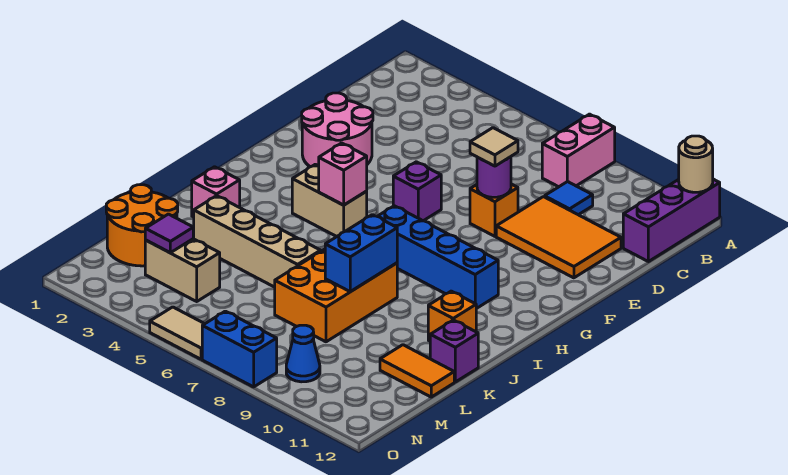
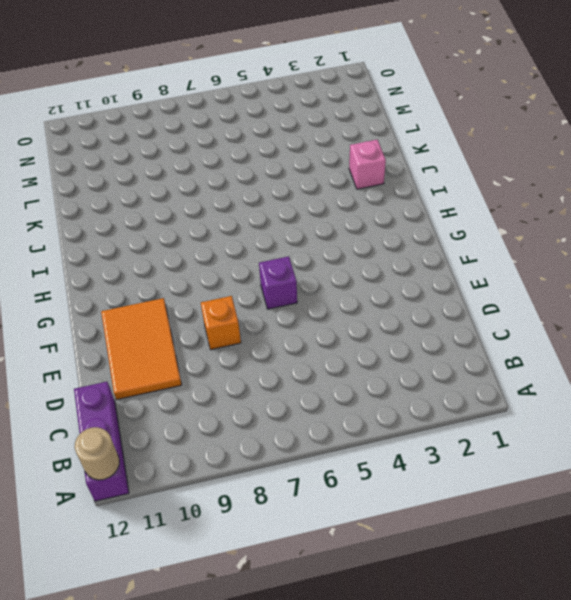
orange tile D10:F11 level 1 -> orange tile D9:E11 level 1
none -> pink brick A8:B8 level 1
none -> blue tile C9 level 1
none -> pink round brick E2:F3 level 1

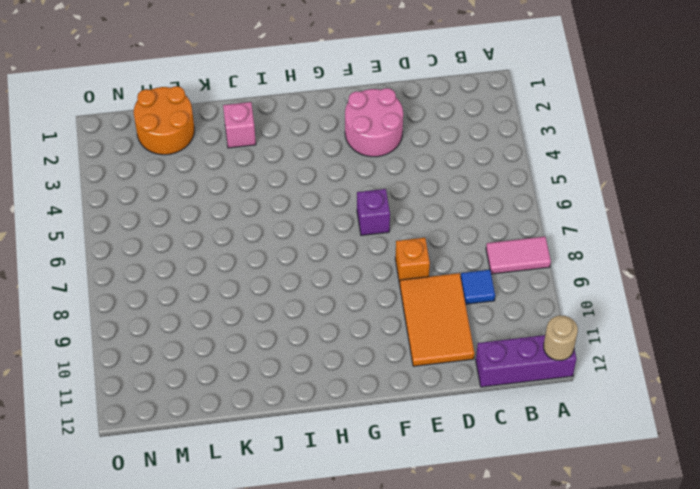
pink tile A8:B8 level 1 -> pink brick A8:B8 level 1
none -> tan brick H4:H5 level 1
none -> blue brick H7:H10 level 1
none -> orange brick J7:L8 level 1

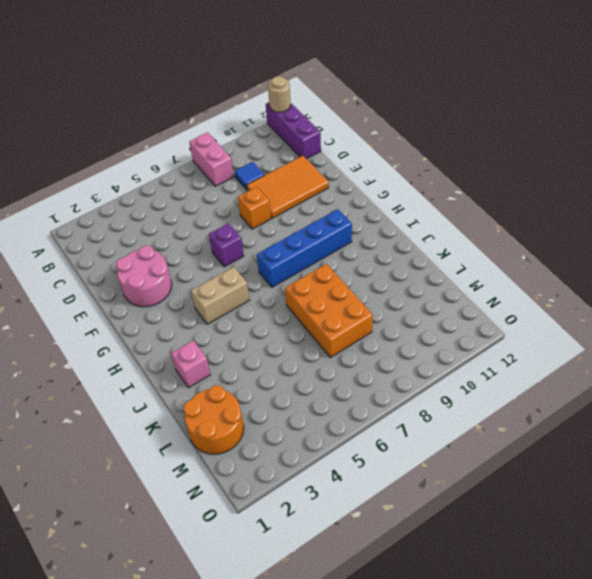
none -> orange brick J11 level 1
none -> tan brick K3:K6 level 1
none -> purple brick K12 level 1

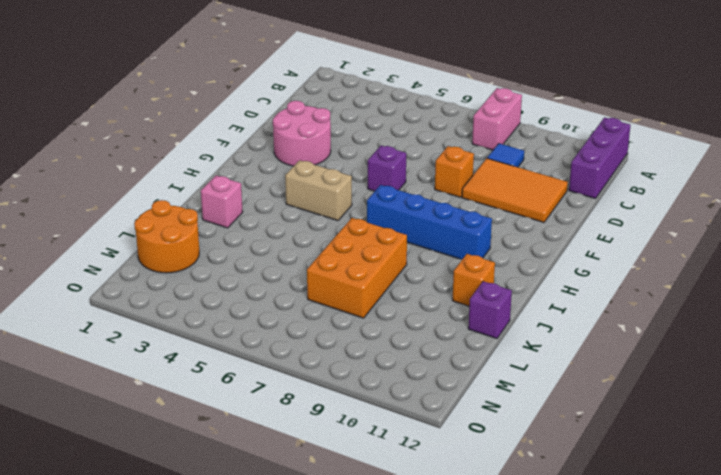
none -> tan brick K3:K6 level 1
none -> orange tile L11:L12 level 1
none -> tan brick M3:M4 level 1

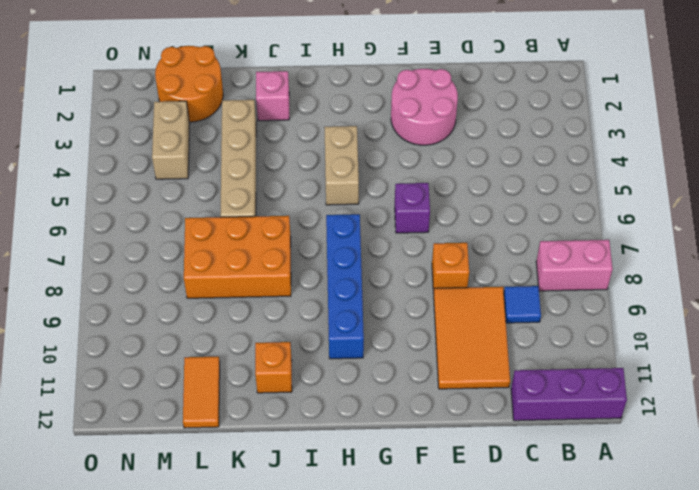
none -> purple brick K12 level 1
none -> blue cone N9 level 1
none -> tan tile O5:O6 level 1

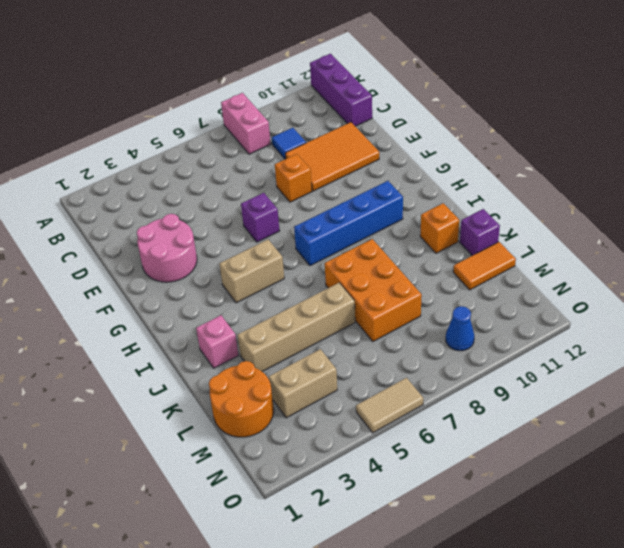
none -> blue brick O7:O8 level 1
none -> tan round brick A12 level 2
none -> purple round brick E8 level 2

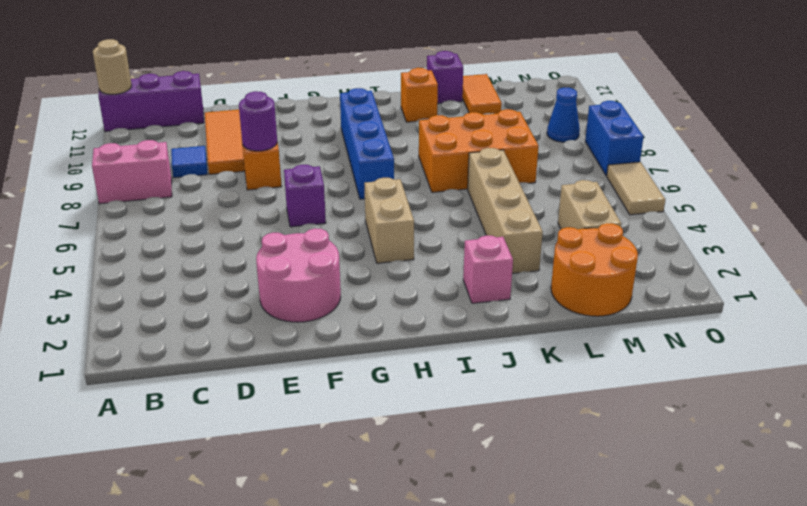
none -> pink brick H5 level 2
none -> blue brick J8:K8 level 2
none -> purple tile M3 level 2

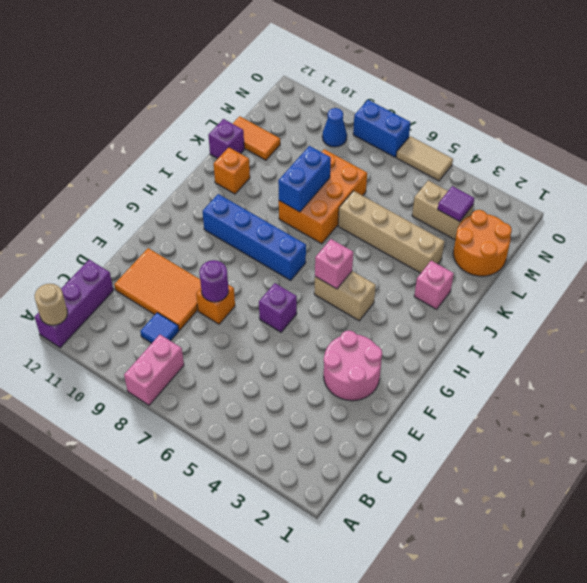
none -> tan tile E8 level 3

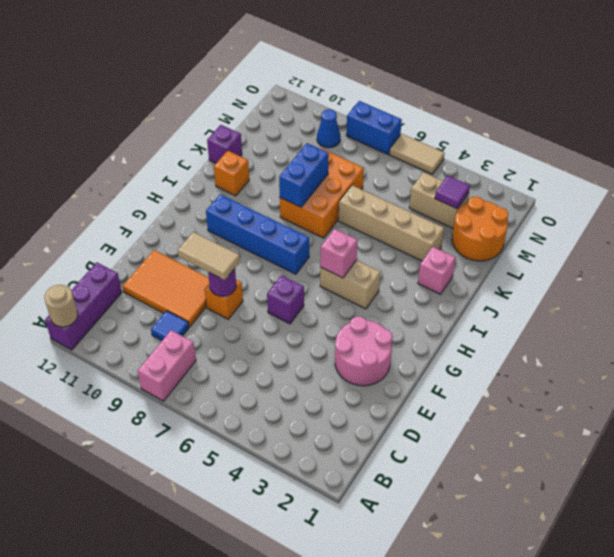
tan tile E8:E9 level 3 -> tan tile E8 level 3
none -> orange tile L11:L12 level 1

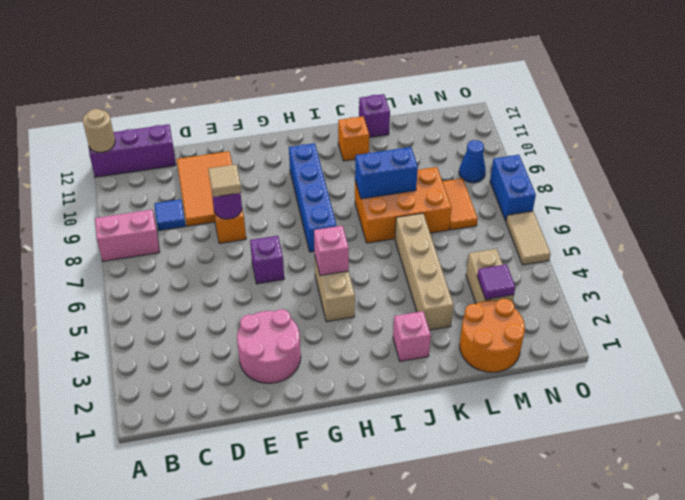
orange tile M7:M8 level 1 -> orange tile L11:L12 level 1

